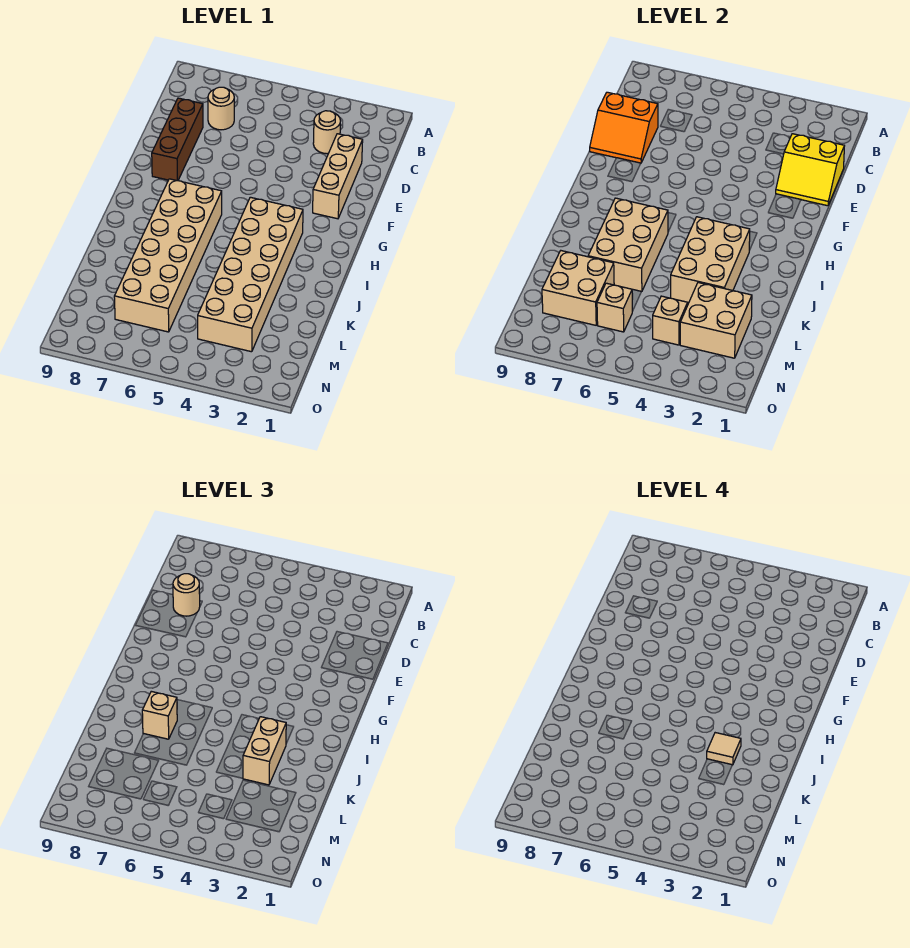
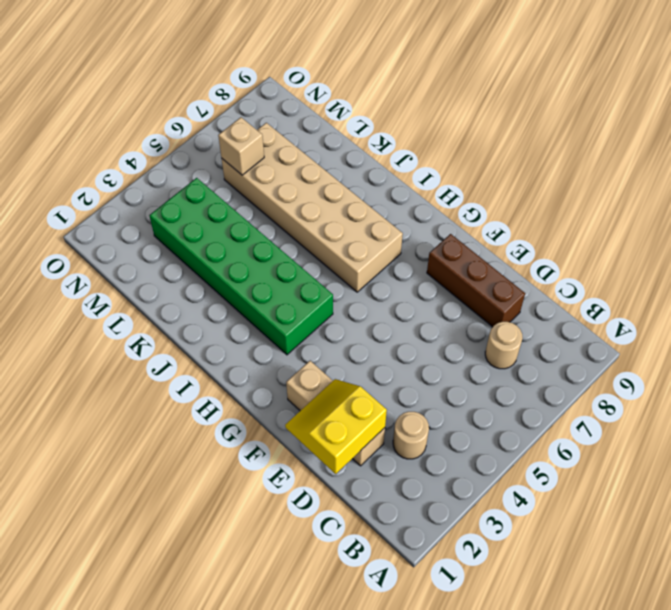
green brick H3:M4 level 1 -> tan brick H3:M4 level 1
none -> orange slope D8:E9 level 2 top D
none -> tan brick I3:K4 level 2
none -> tan brick I6:K7 level 2

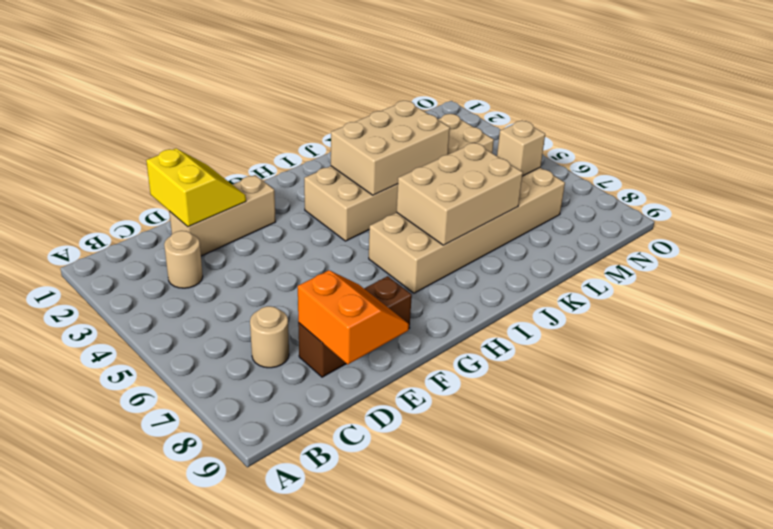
none -> tan brick L2:M3 level 2
none -> tan brick L7:M8 level 2
none -> tan brick M4 level 2

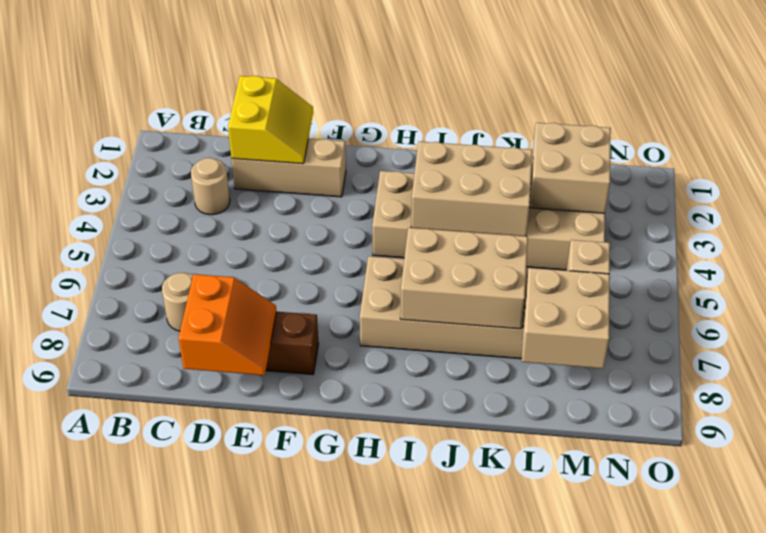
none -> tan brick M4 level 2
none -> tan round brick D8 level 3
none -> tan brick J3:K3 level 3

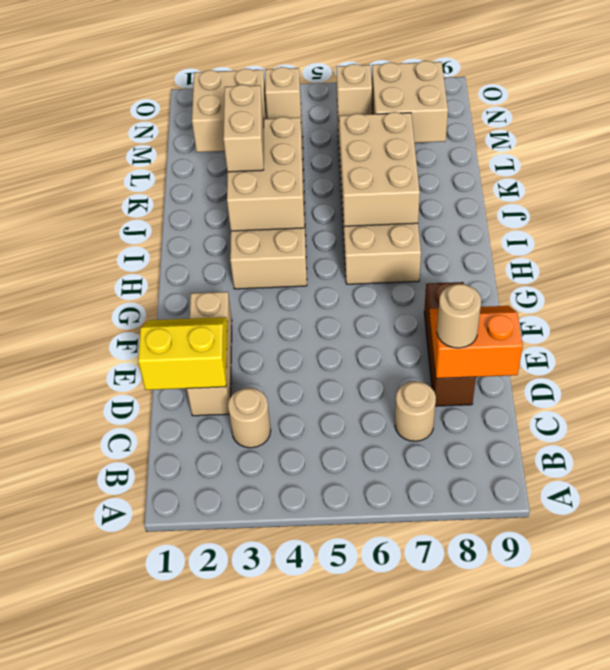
none -> tan brick J7 level 3
none -> tan tile J3 level 4

